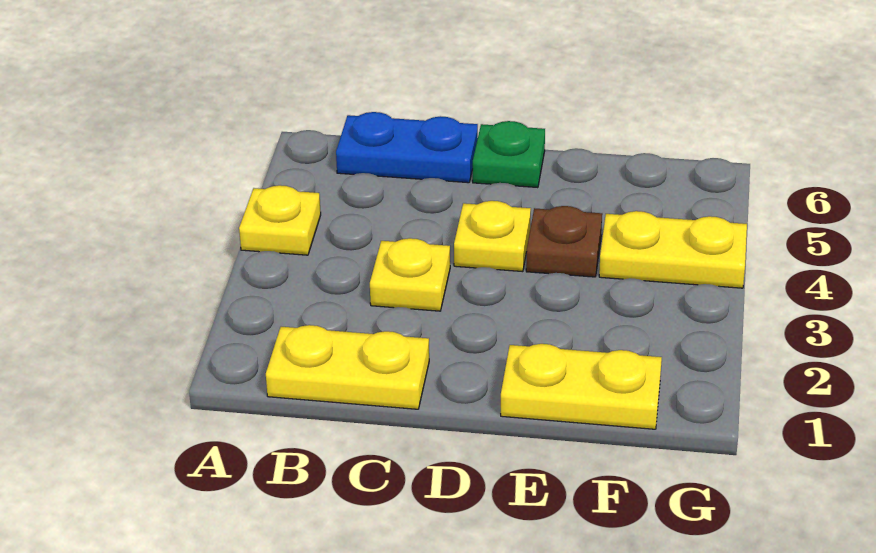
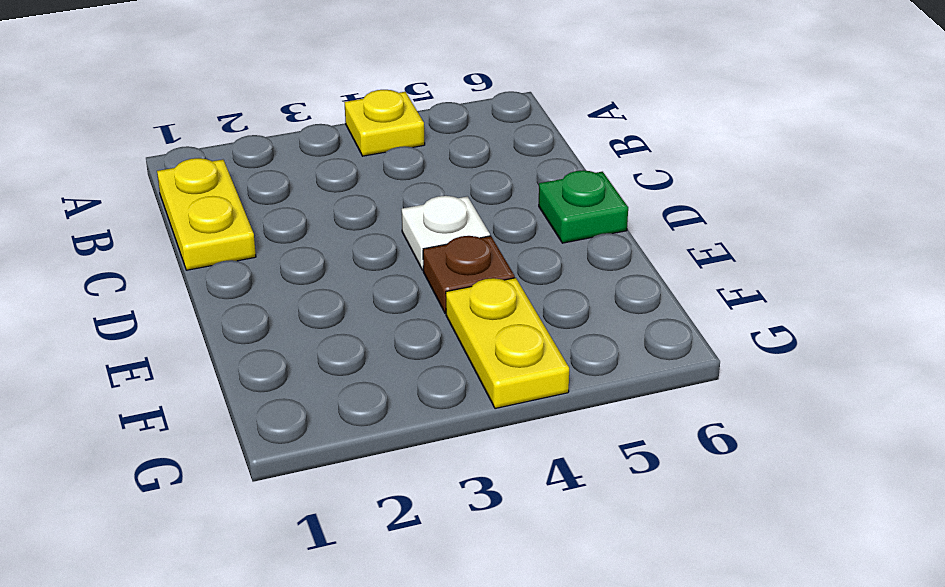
white plate D4 level 1 -> yellow plate D4 level 1
none -> blue plate B6:C6 level 1
none -> yellow plate C3 level 1

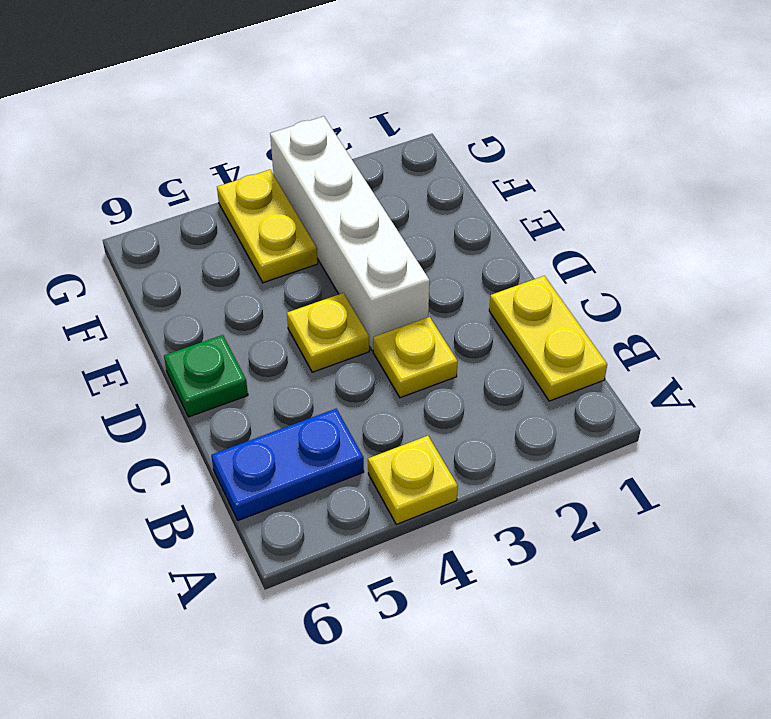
blue plate B5:B6 level 1 -> blue plate B6:C6 level 1
white brick D3:G3 level 1 -> none
none -> yellow plate E1:F1 level 1
none -> brown plate E4 level 1

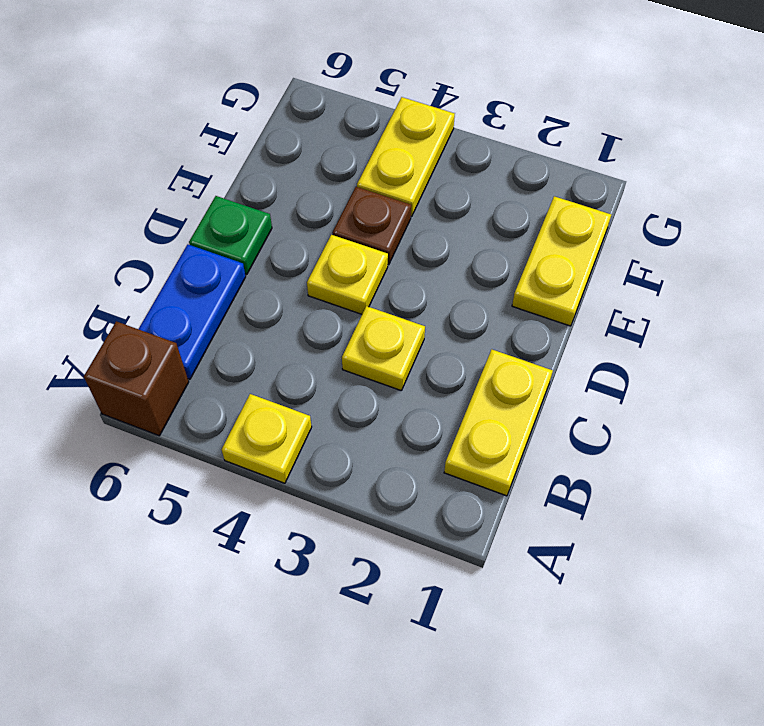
brown brick A6 level 1 -> none

